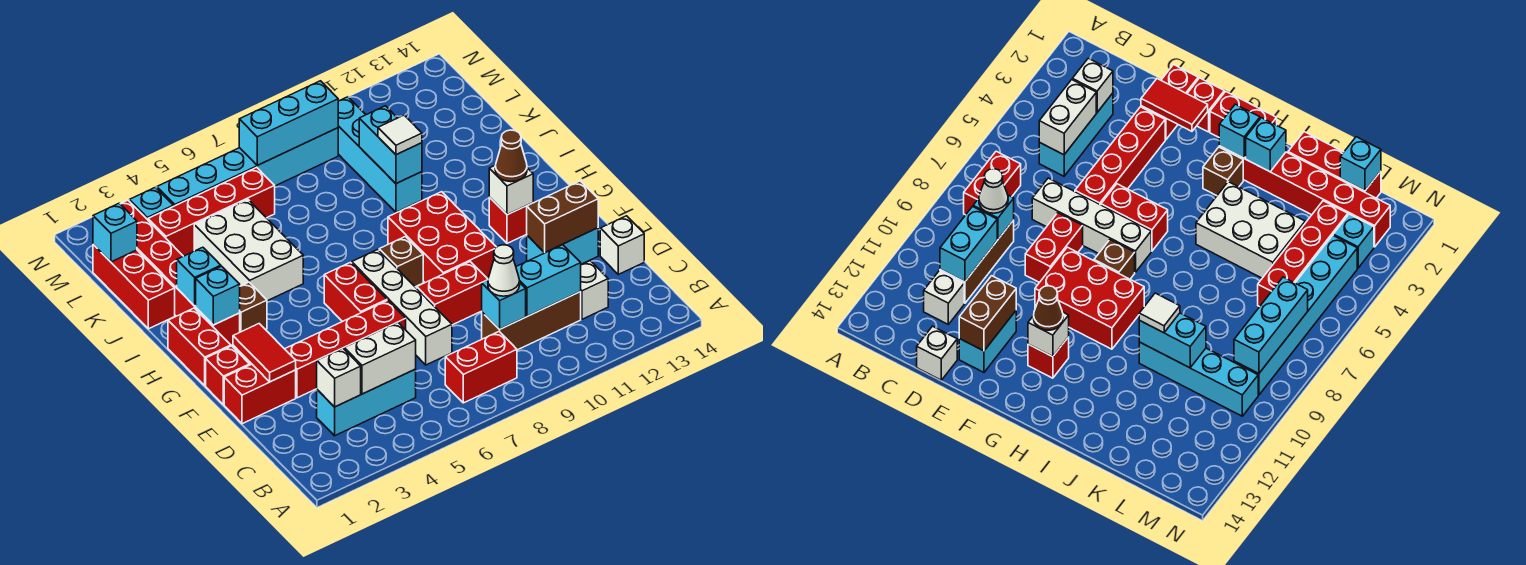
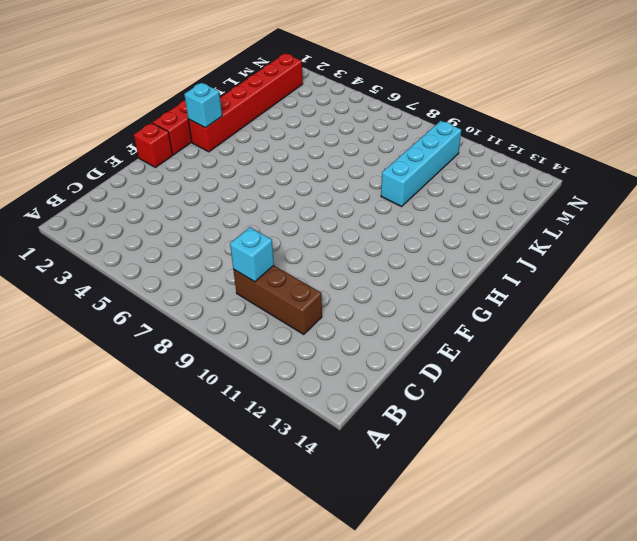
none -> red brick B7:B8 level 1
none -> cyan brick C3:C5 level 1
none -> white brick C12 level 1
none -> white brick D7:G7 level 1

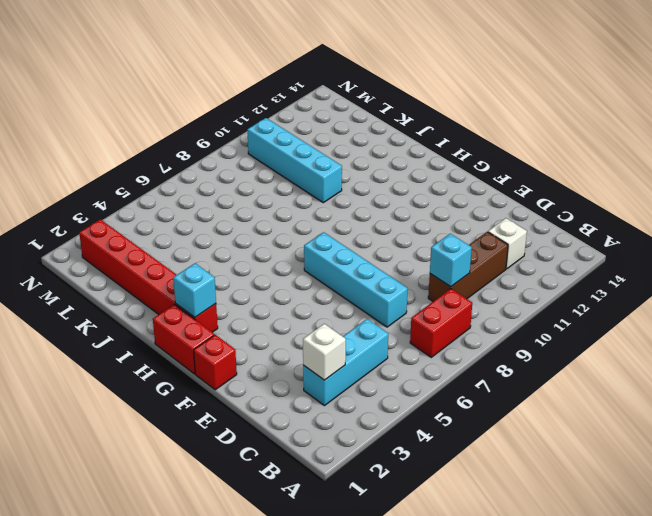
cyan brick D7:G7 level 1 -> white brick D7:G7 level 1
none -> white brick D14 level 1
none -> red brick E1:E2 level 1
none -> red brick E3:E6 level 1
none -> red brick E8:E9 level 1

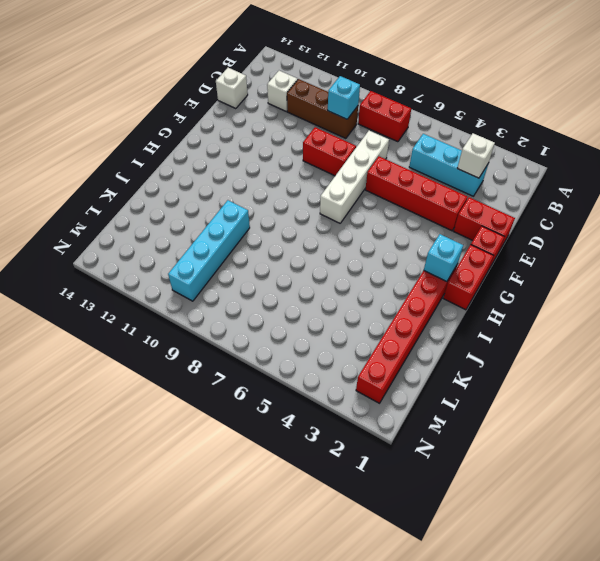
none -> cyan brick E12:E13 level 1
none -> red brick F6:G6 level 1
none -> red brick F9:H10 level 1
none -> brown brick G8 level 1

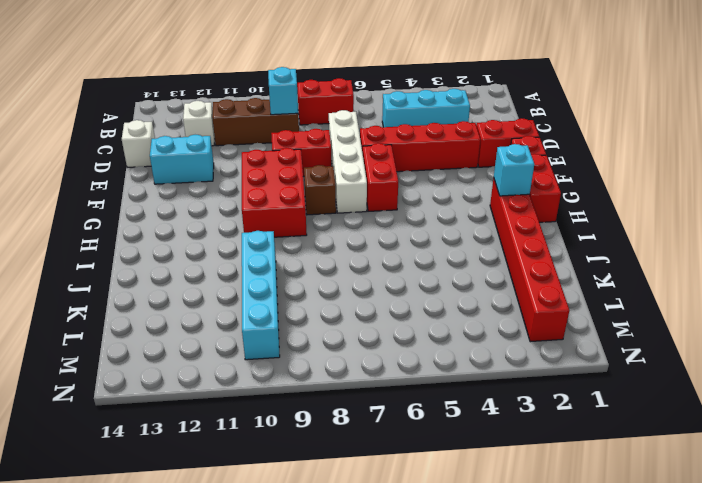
none -> red brick G12 level 1
none -> brown brick H3 level 1
none -> white brick I4:K5 level 1
none -> red brick J1:L1 level 1

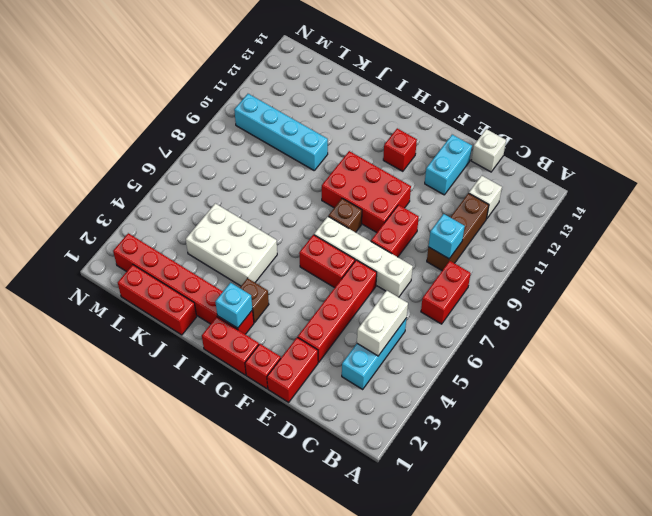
none -> red brick L3:L6 level 1
none -> cyan brick M3 level 1
none -> cyan brick M4:M9 level 1
none -> white brick C3 level 2

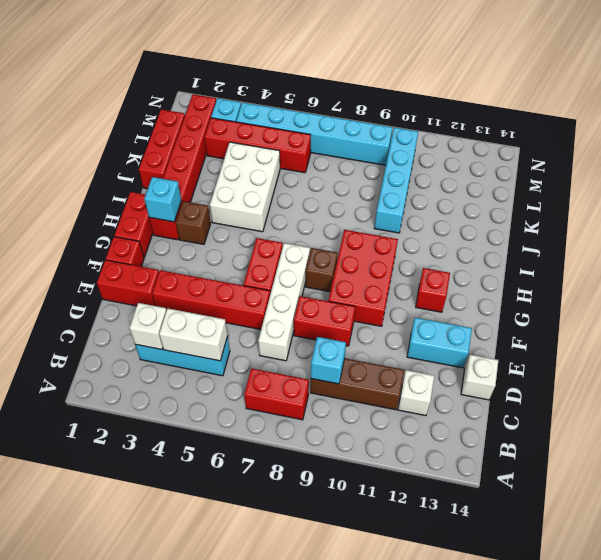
none -> cyan brick C10:C11 level 2
none -> red tile E2:F2 level 2
none -> brown brick E12:E13 level 2
none -> white brick G12 level 2

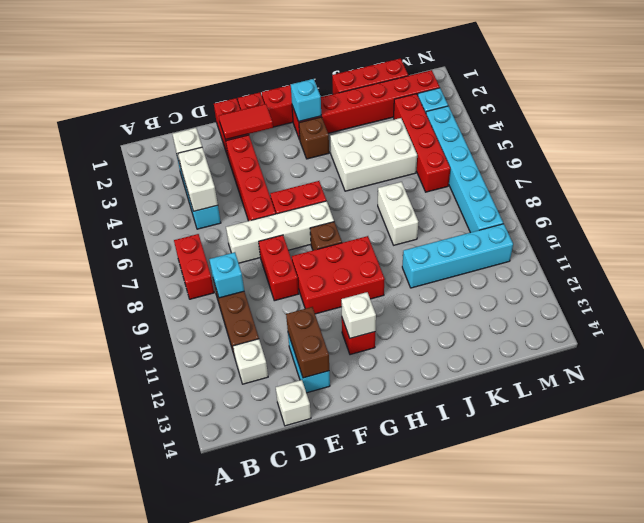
white brick J7:J8 level 1 -> none
none -> cyan brick C10:C11 level 2
none -> cyan brick I2 level 2
none -> cyan brick J10:K10 level 2
none -> cyan brick L1 level 2

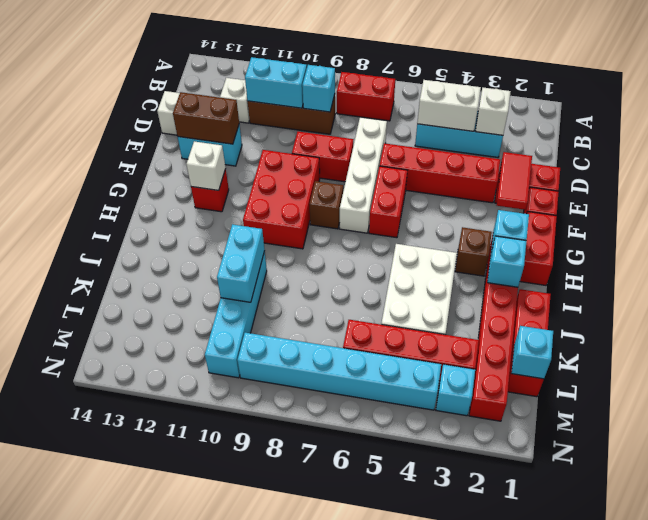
none -> cyan brick M7:M9 level 2
none -> white cone C9 level 3
none -> brown cone G12 level 3
none -> white tile J10 level 3

